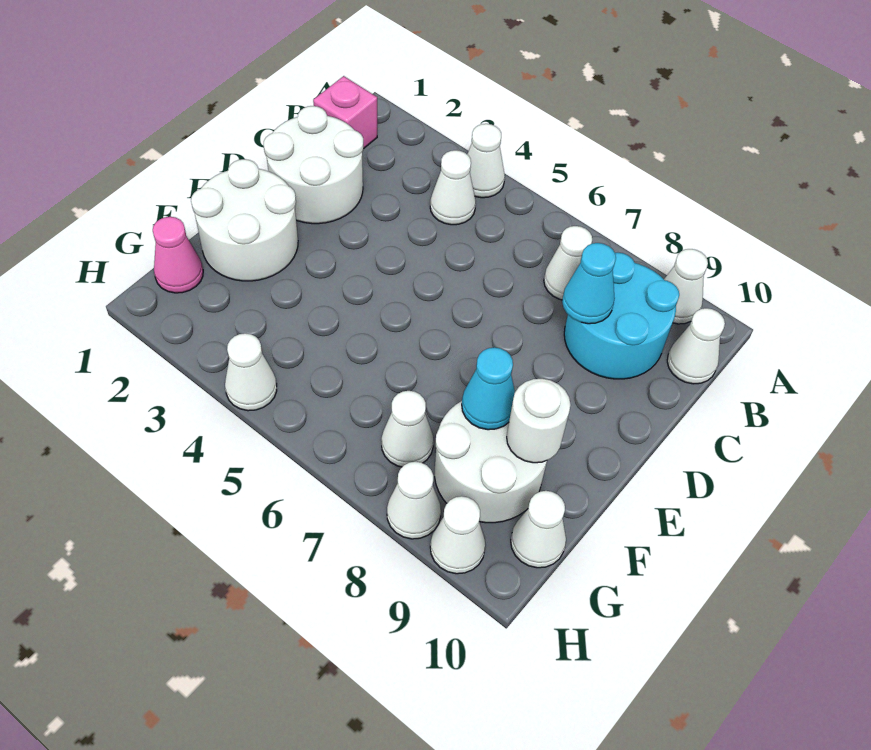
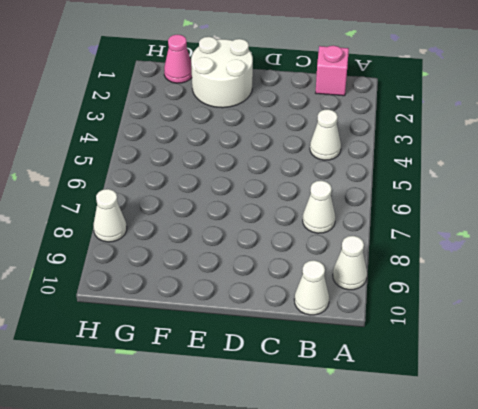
none -> white cone A4 level 1
none -> cyan round brick B8:C9 level 1
none -> white round brick C1:D2 level 1

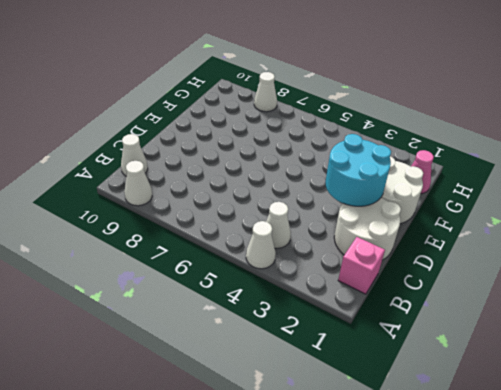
cyan round brick D2:E3 level 2 -> cyan round brick B8:C9 level 1
none -> white cone B7 level 1
none -> white round brick F8:G9 level 1
none -> white cone G7 level 1

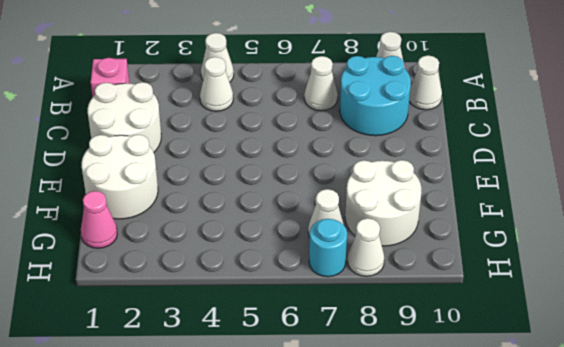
cyan round brick H7 level 1 -> none
none -> white cone G10 level 1
none -> white cone H4 level 1
none -> white cone H9 level 1

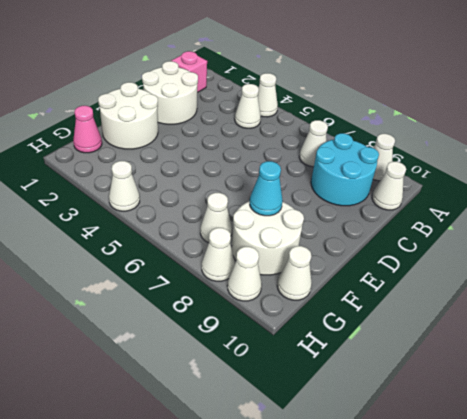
none -> cyan cone C8 level 2
none -> white round brick F9 level 2

